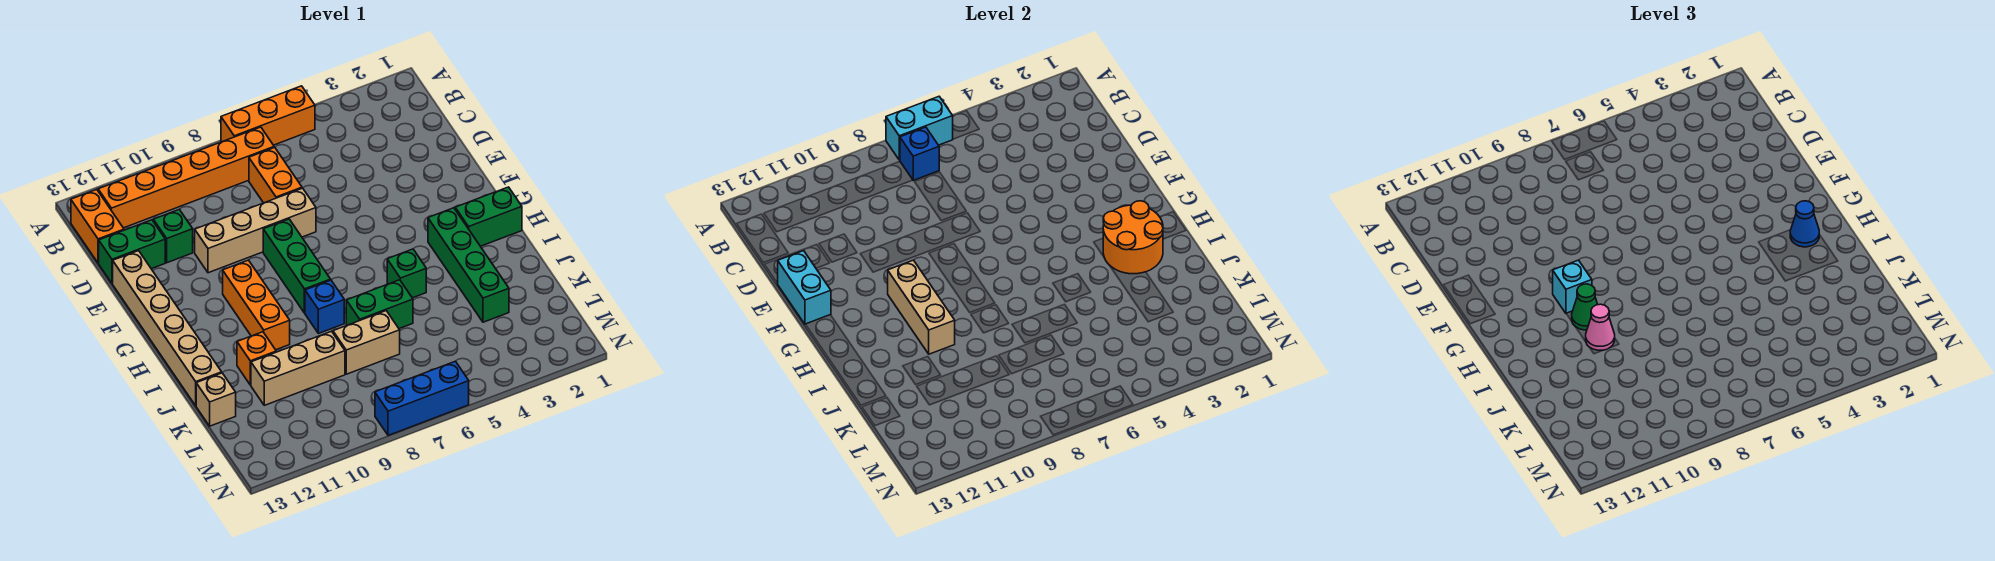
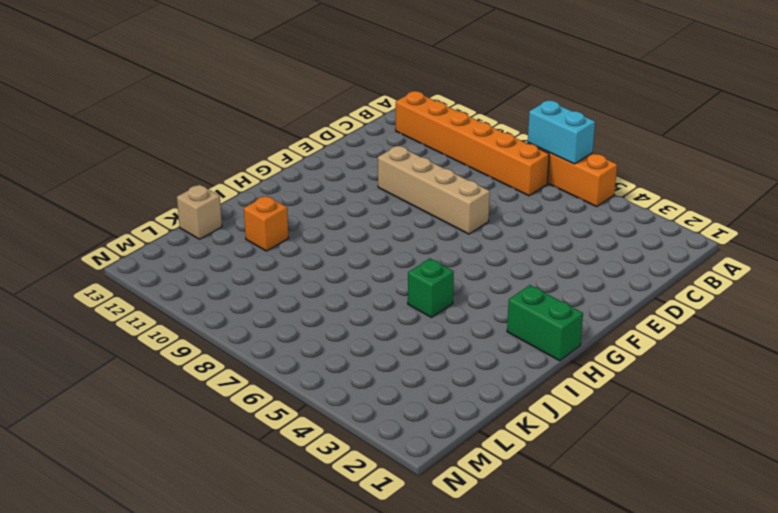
none -> orange brick B13:C13 level 1
none -> orange brick C7:D7 level 1
none -> green brick D11 level 1

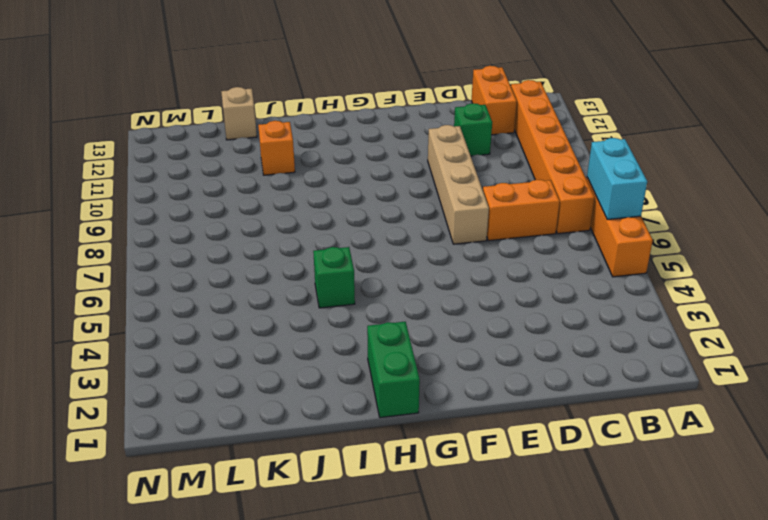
orange brick C12:C13 level 1 -> orange brick B13:C13 level 1
none -> green brick D12:D13 level 1
none -> tan brick E13:J13 level 1
none -> green brick F8:H8 level 1

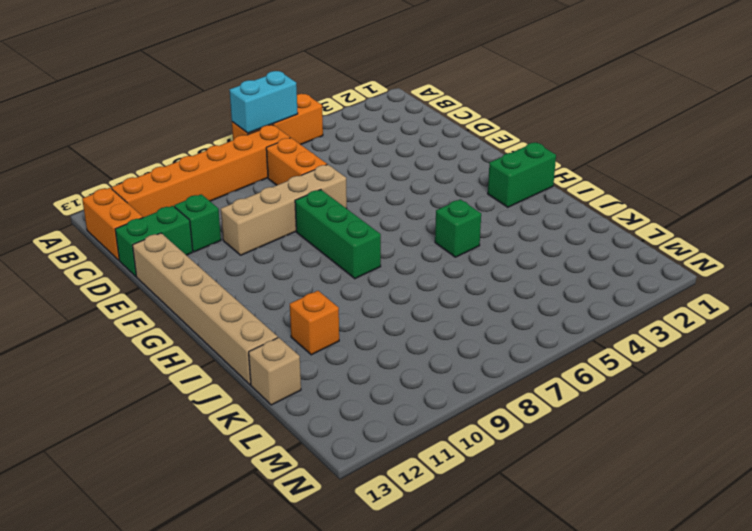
none -> orange brick G10:I10 level 1
none -> green brick H3:K3 level 1
none -> blue brick I8 level 1

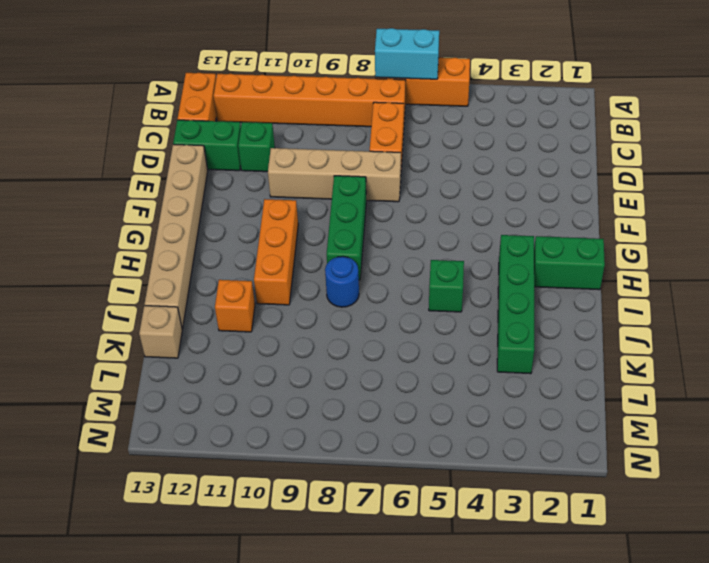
blue round brick I8 level 1 -> blue brick I8 level 1
none -> green brick J6:J7 level 1
none -> tan brick K7:K8 level 1
none -> tan brick K9:K11 level 1

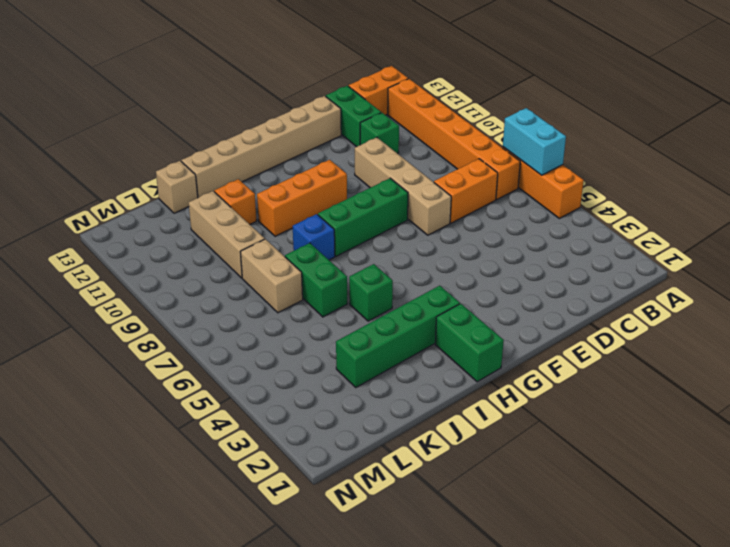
none -> blue brick N6:N8 level 1
none -> blue brick B7 level 2
none -> cyan brick E13:F13 level 2

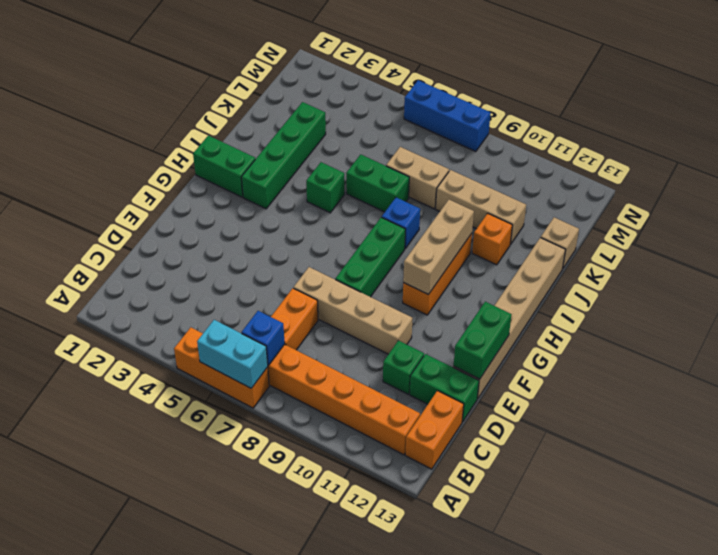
green brick E13:F13 level 2 -> cyan brick E13:F13 level 2
none -> orange round brick H2:I3 level 2
none -> cyan brick G10 level 3
none -> blue cone H2 level 3

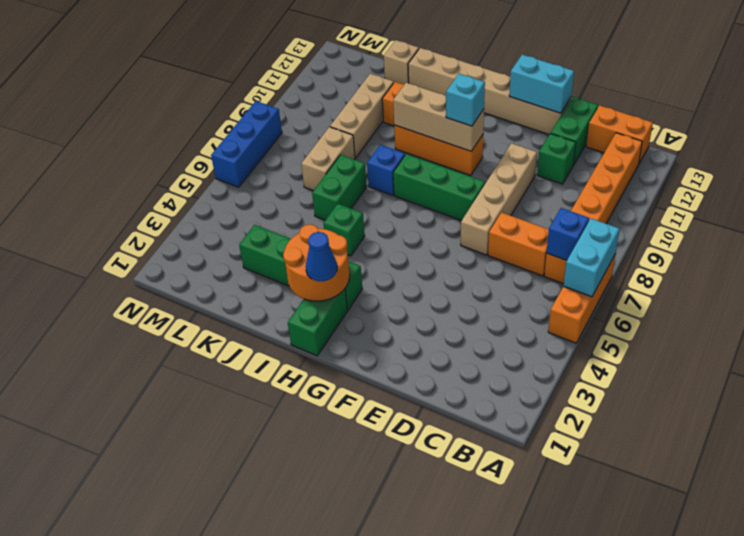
none -> green cone H10 level 3
none -> pink cone I10 level 3

